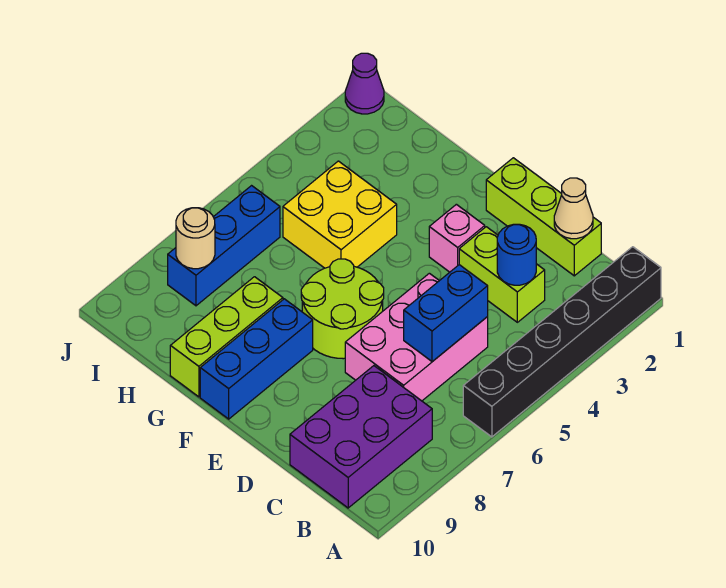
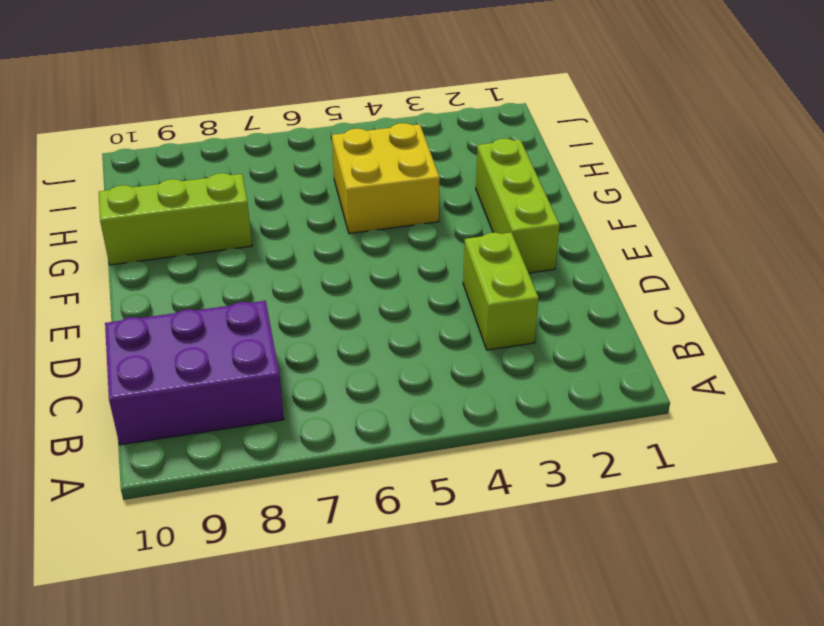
lime brick E2:G2 level 1 -> lime brick C1:E1 level 1
none -> black brick A1:A6 level 1
none -> pink brick C5:D7 level 1
none -> pink brick E3 level 1

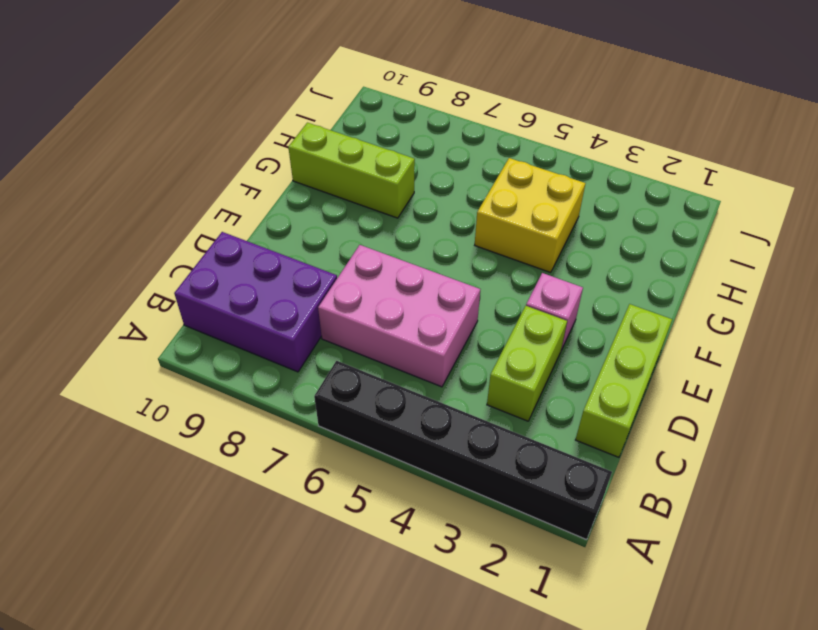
none -> lime round brick E6:F7 level 1
none -> blue brick F8:F10 level 1
none -> blue brick I6:I8 level 1

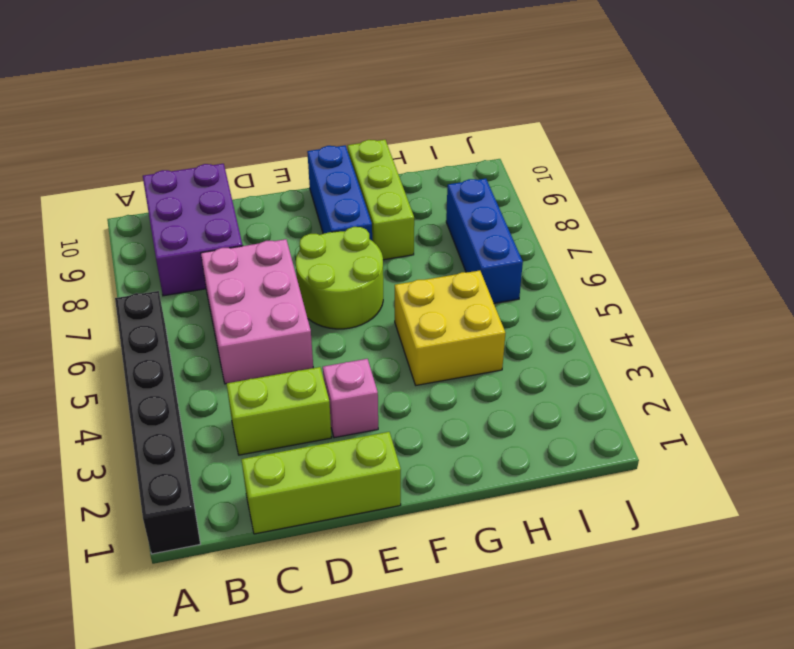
none -> purple cone J1 level 1
none -> tan cone C1 level 2
none -> blue round brick C3 level 2

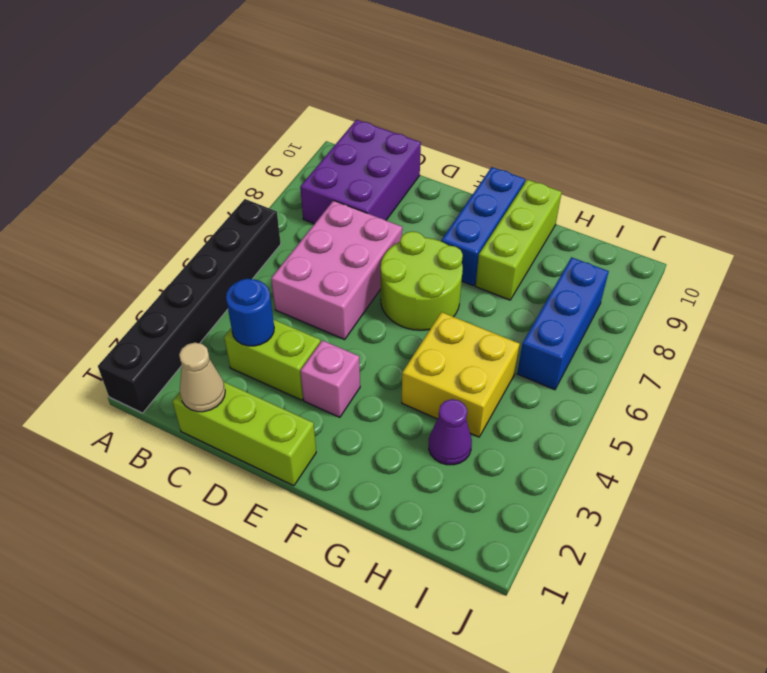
purple cone H3 level 1 -> purple cone J1 level 1
none -> blue brick C5:C6 level 2
none -> tan round brick I8 level 2

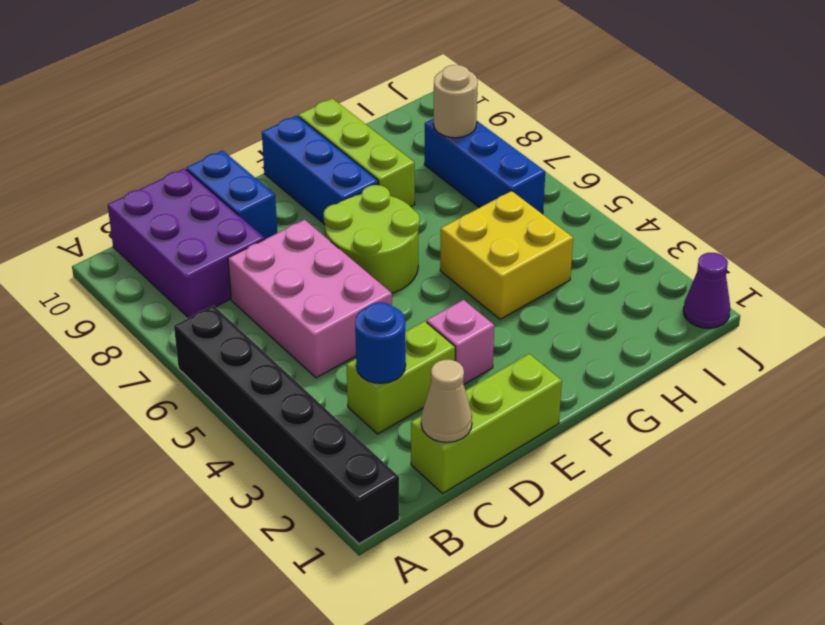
blue brick D9:D10 level 1 -> blue brick C5:C6 level 2

